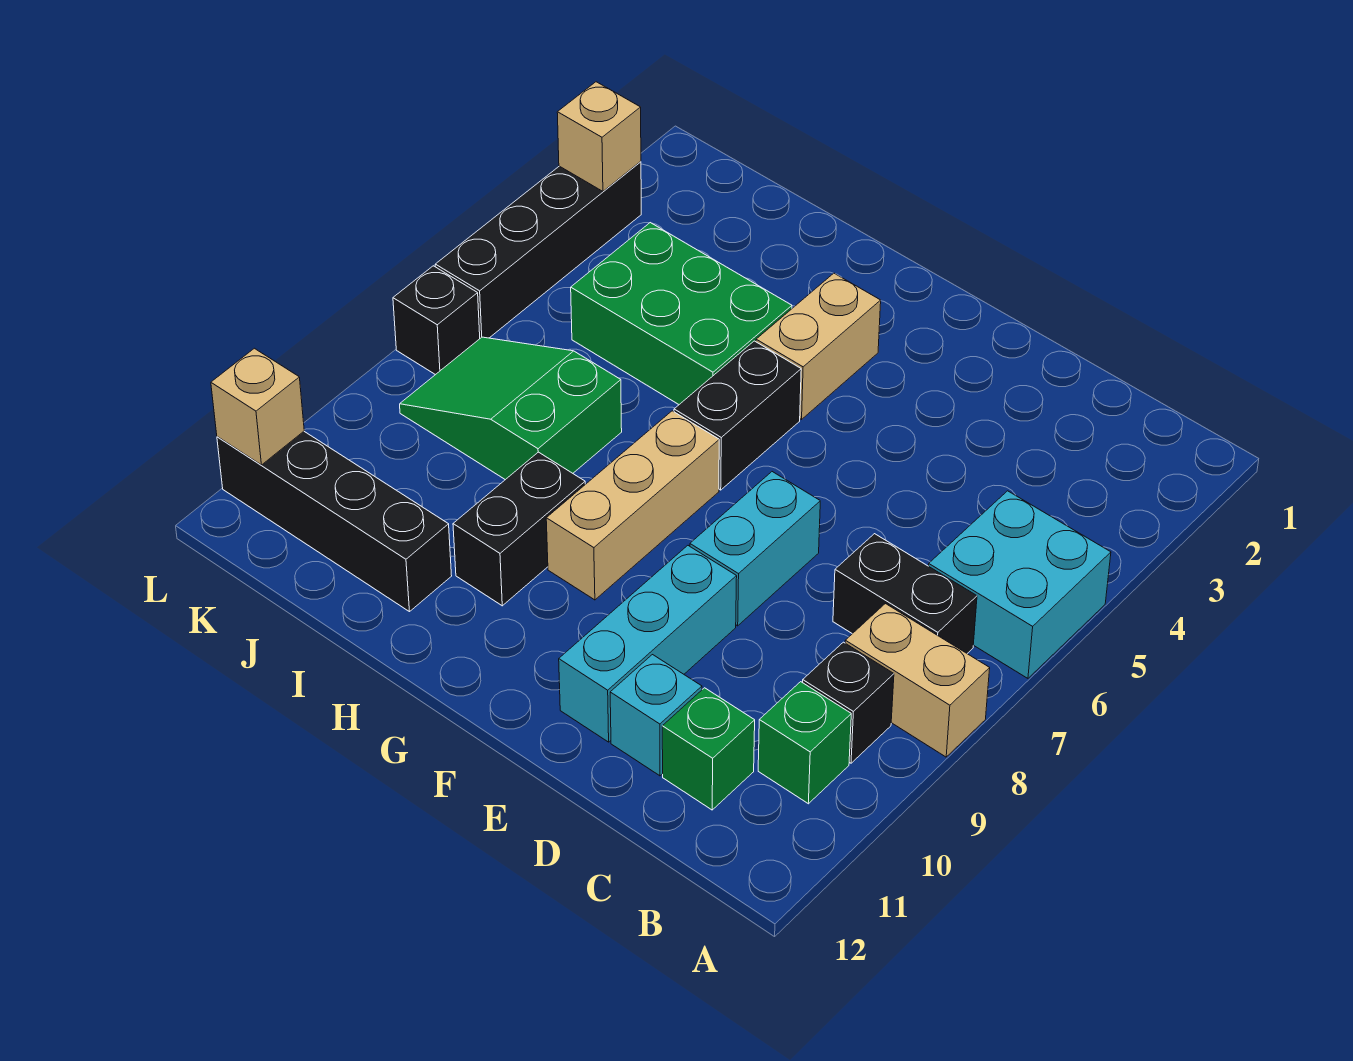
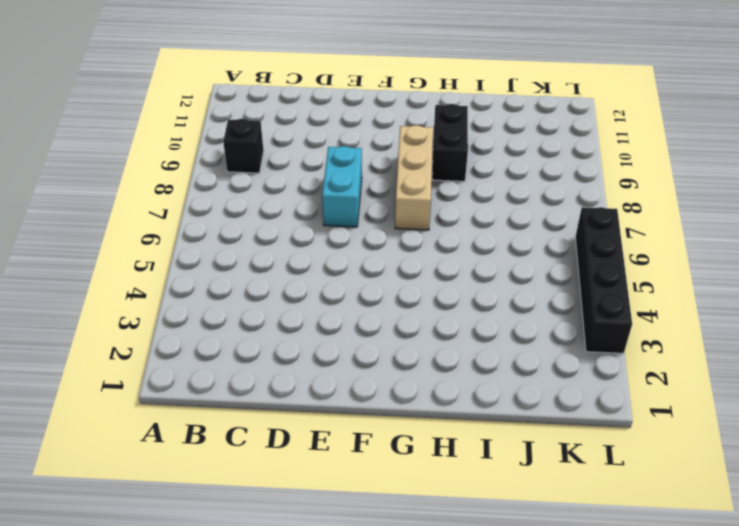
none -> cyan brick A5:B6 level 1
none -> tan brick A8:B8 level 1
none -> black brick B7:C7 level 1

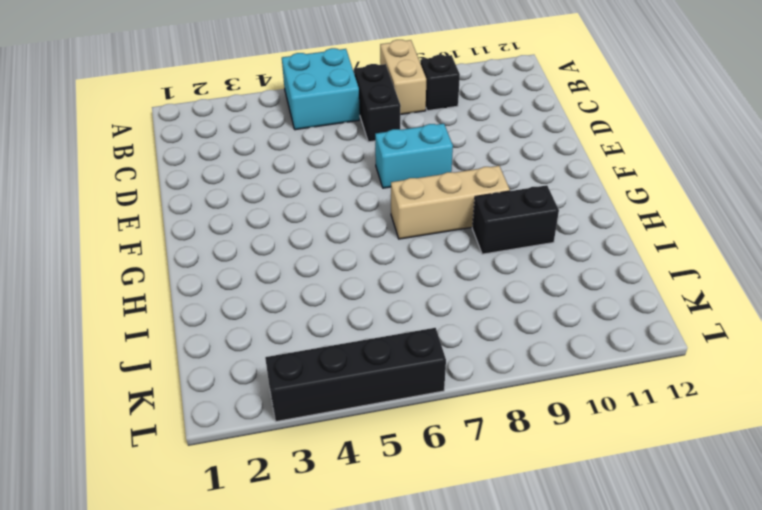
none -> green brick B10 level 1
none -> green brick C11 level 1
none -> cyan brick D11 level 1

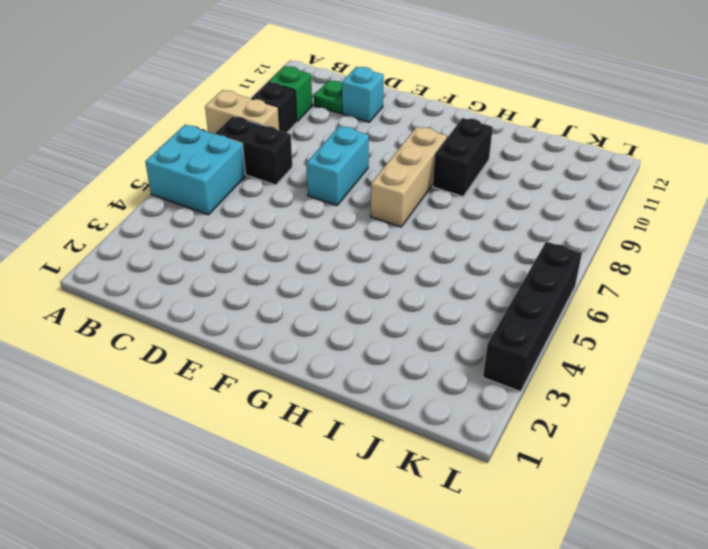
green plate C11 level 1 -> green brick C11 level 1
none -> cyan brick E9:E11 level 1
none -> tan brick G3:G4 level 1
none -> black brick G5:G6 level 1

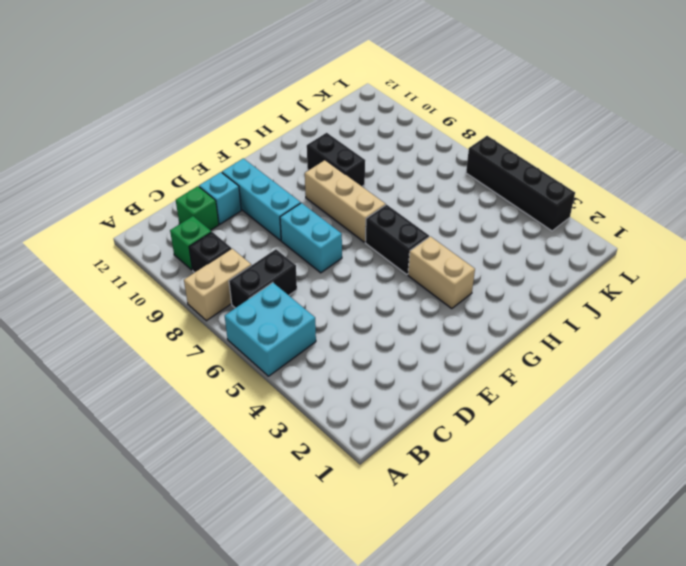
none -> green brick H4:J5 level 1
none -> green slope I7:K8 level 1 top I
none -> black brick I11:L11 level 1

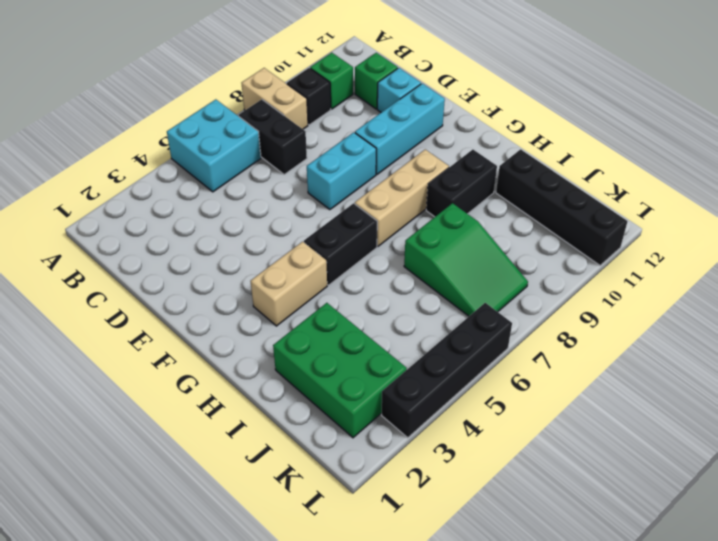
green brick I2:K3 level 1 -> green brick H4:J5 level 1
none -> black brick L7 level 1
none -> tan brick L3 level 2
none -> tan brick L11 level 2

